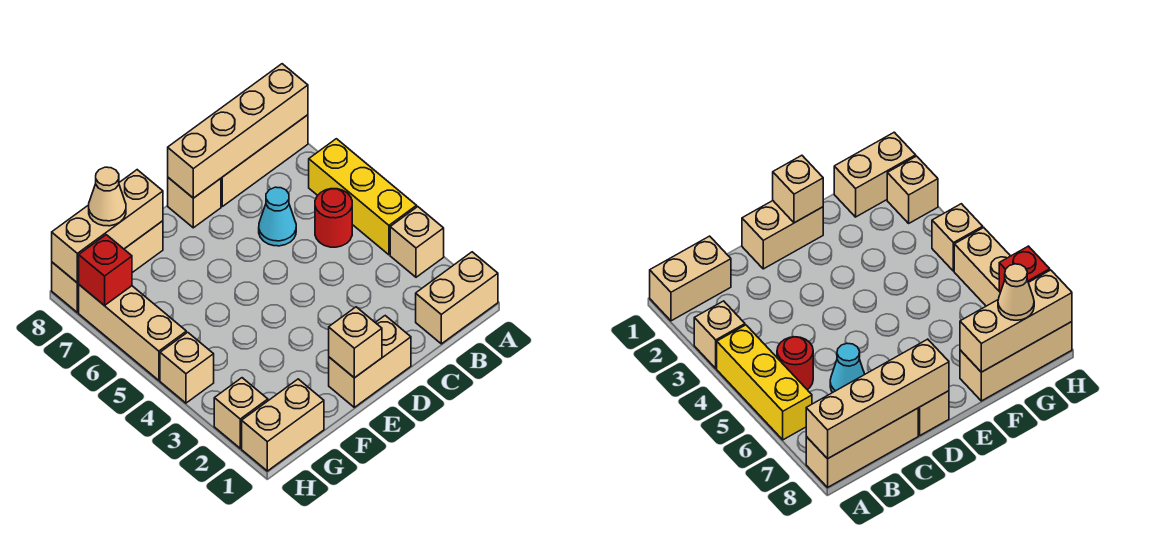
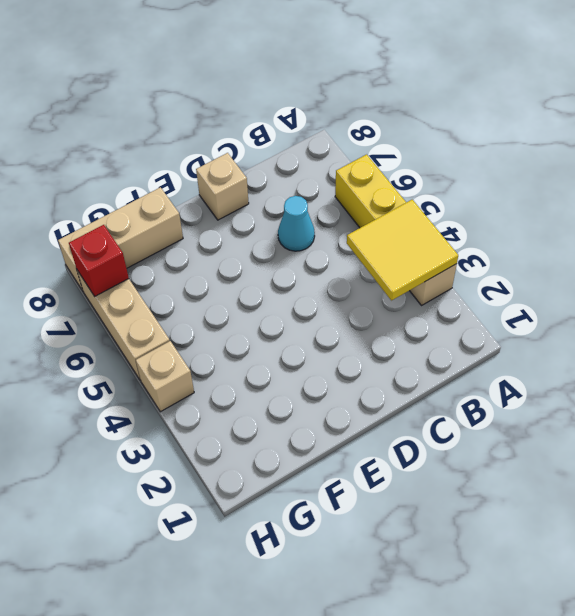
yellow tile A3:B4 level 2 -> none
none -> tan brick A1:B1 level 1
none -> tan brick A8:C8 level 1
none -> red round brick B5 level 1

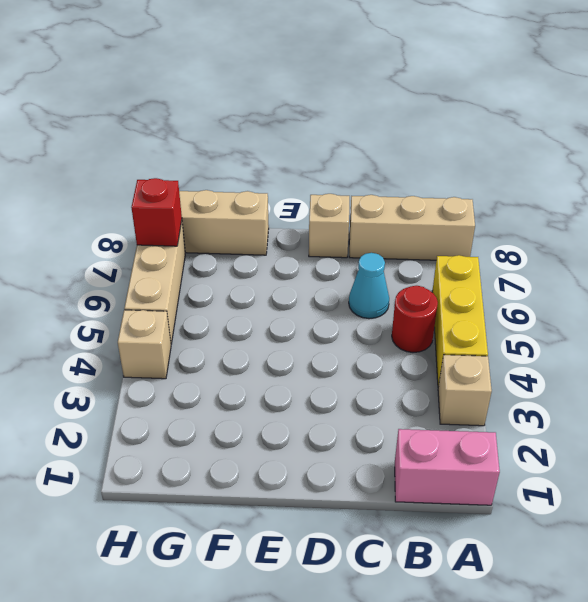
pink brick A1:B1 level 1 -> tan brick A1:B1 level 1
none -> tan brick D1:E1 level 1
none -> tan brick G1:H1 level 1
none -> tan brick H2 level 1

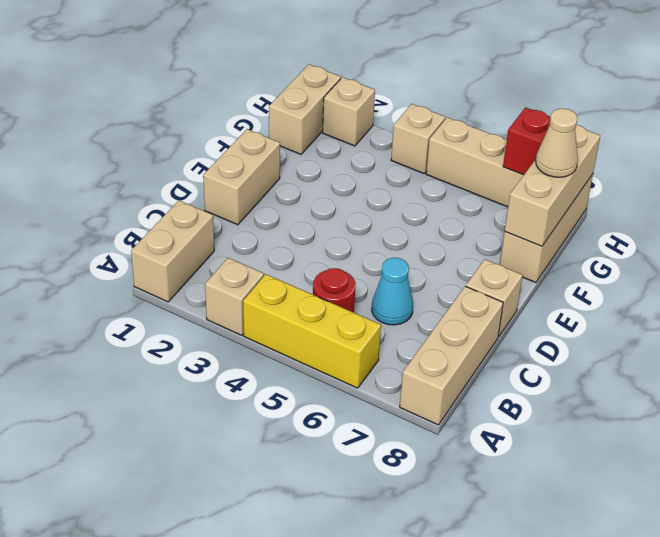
none -> tan brick A8:D8 level 2
none -> tan brick E1 level 2

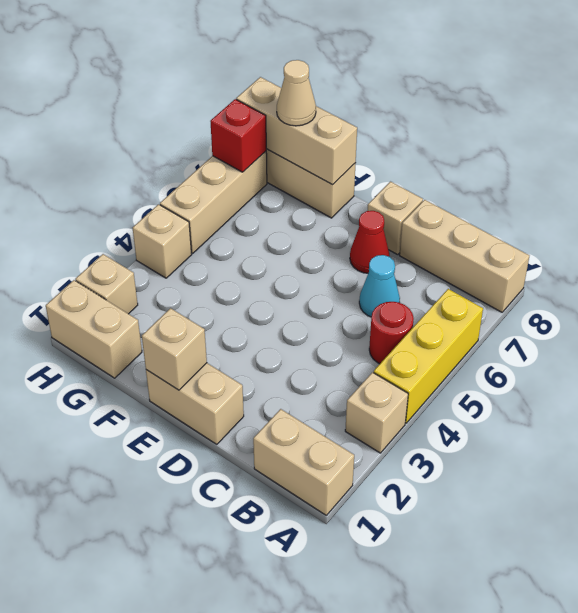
red cone D7 level 1 -> none
none -> tan brick A8:D8 level 2

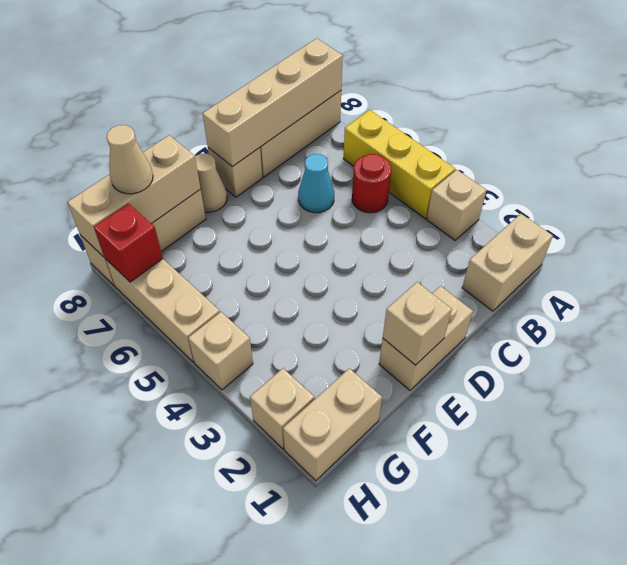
tan cone E8 level 1 -> none

